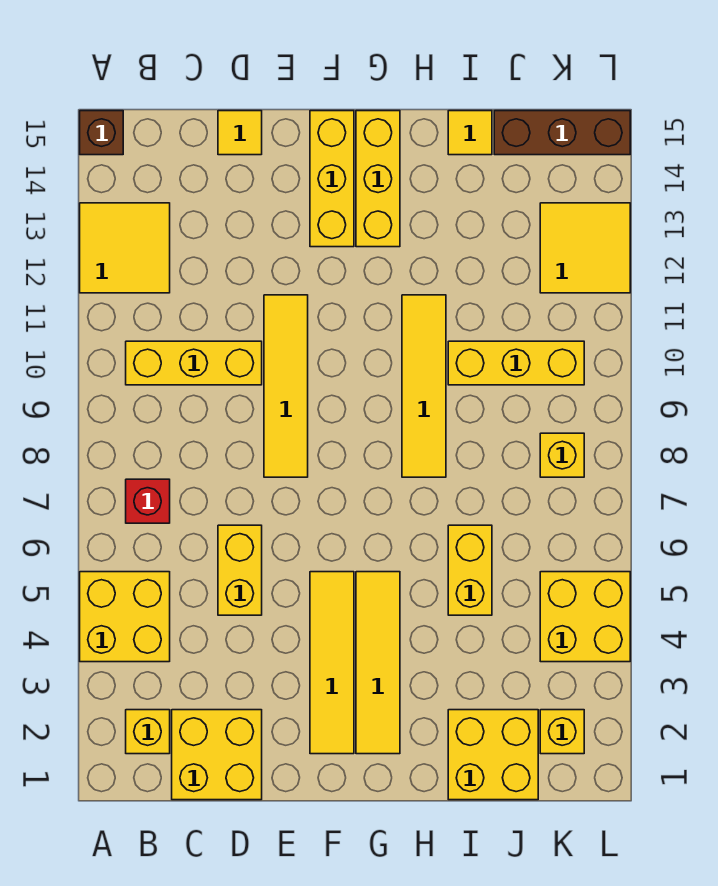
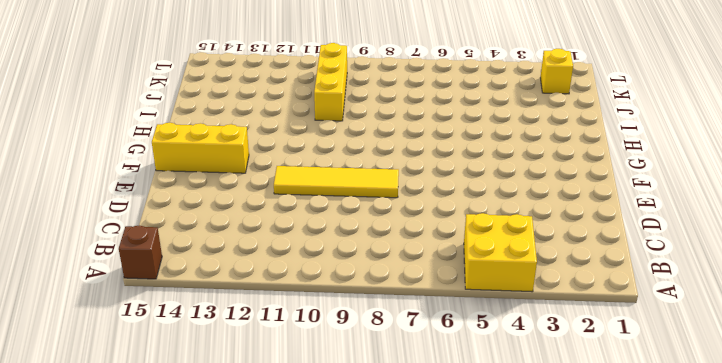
none -> yellow tile A12:B13 level 1
none -> yellow brick B2 level 1
none -> red brick B7 level 1

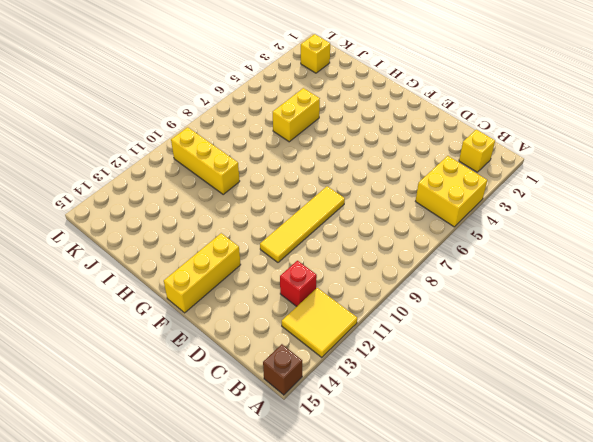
red brick C12 level 1 -> red brick B7 level 1
none -> yellow brick B10:D10 level 1
none -> yellow brick C1:D2 level 1
none -> yellow brick D5:D6 level 1

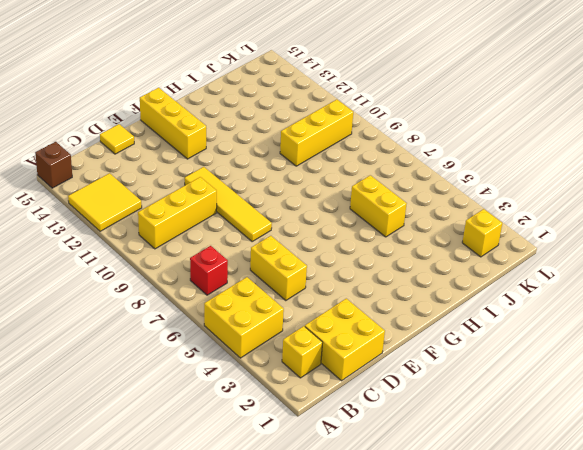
none -> yellow tile F2:F5 level 1
none -> yellow tile G2:G5 level 1
none -> yellow brick G13:G15 level 1

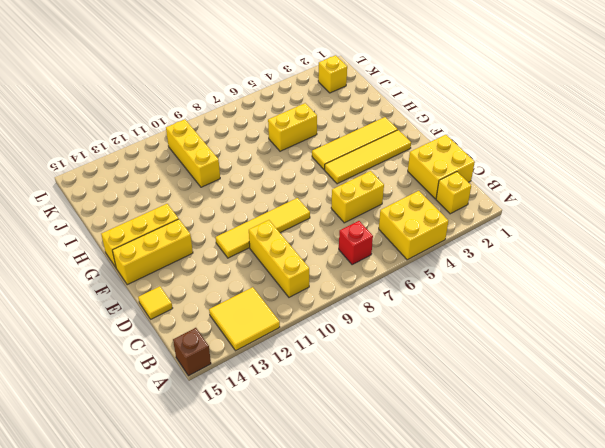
none -> yellow tile H8:H11 level 1
none -> yellow brick I1:J2 level 1
none -> yellow tile I15 level 1

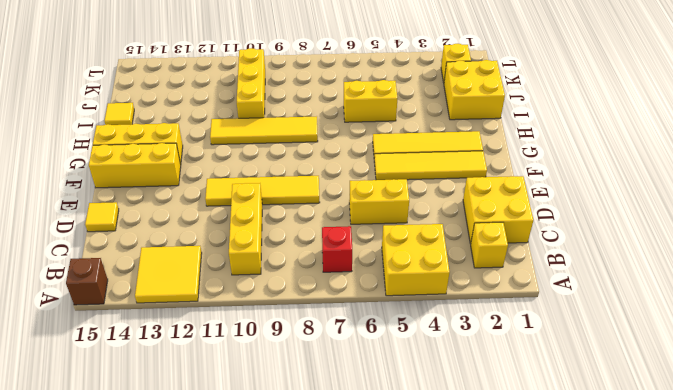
none -> brown brick J15:L15 level 1
none -> yellow brick K4:L5 level 1
none -> yellow brick K8 level 1

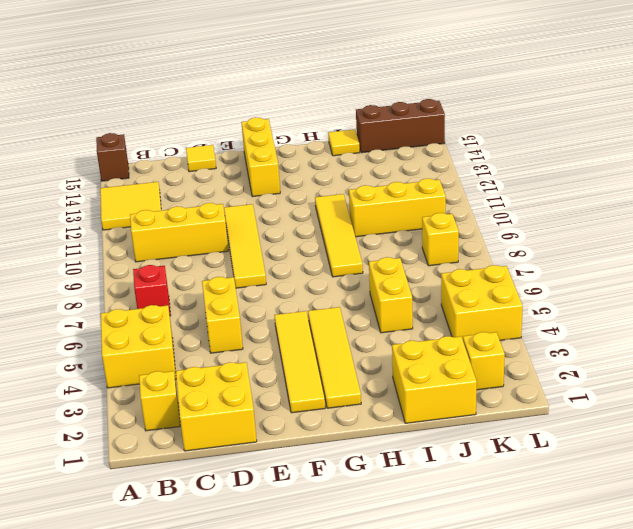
none -> yellow brick G13:G15 level 1
none -> yellow tile K12:L13 level 1

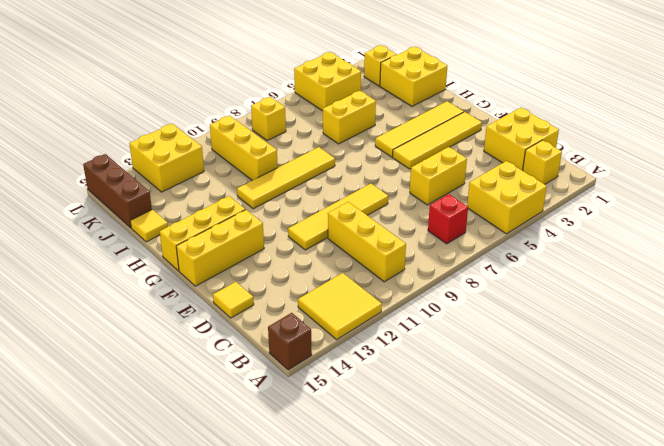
yellow brick K12:L13 level 1 -> yellow tile K12:L13 level 1

